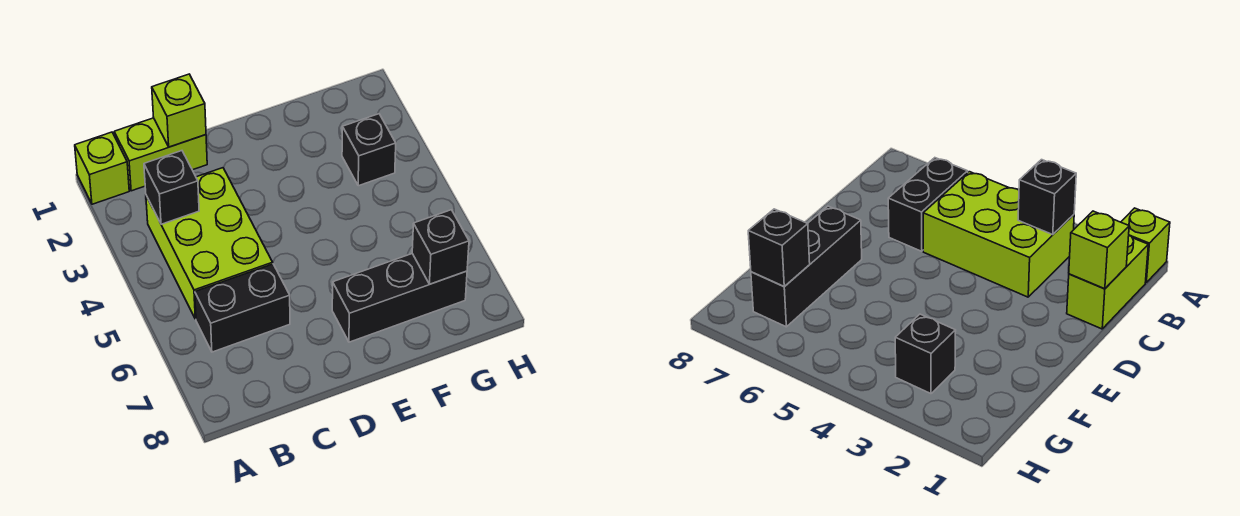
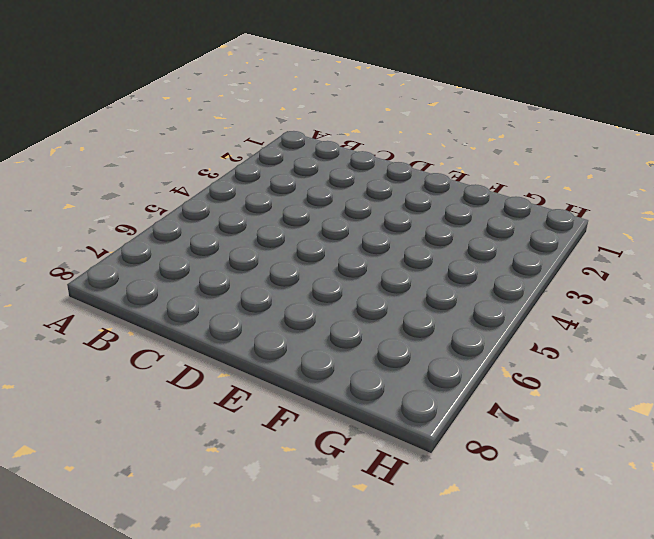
none -> lime brick A1 level 1
none -> lime brick B1:C1 level 1

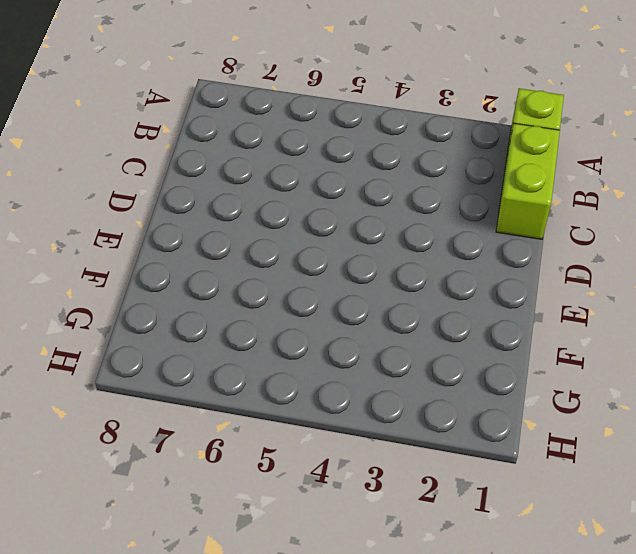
none -> lime brick B3:C5 level 1
none -> black brick B6:C6 level 1

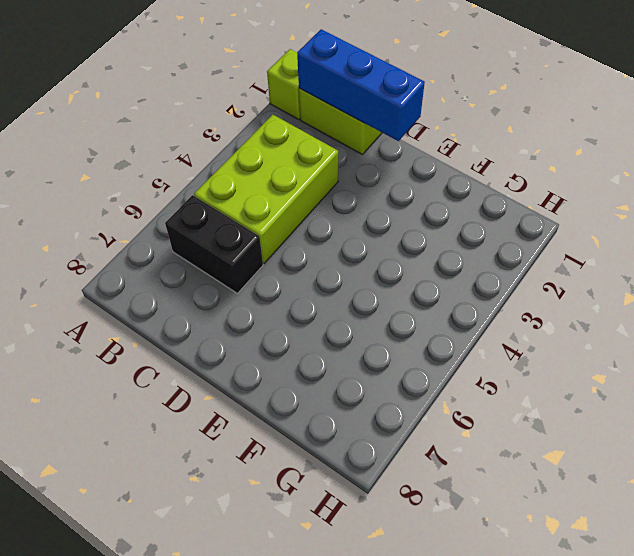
blue brick B1:D1 level 2 -> lime brick C1 level 2
none -> black brick E7:G7 level 1
none -> black brick G3 level 1

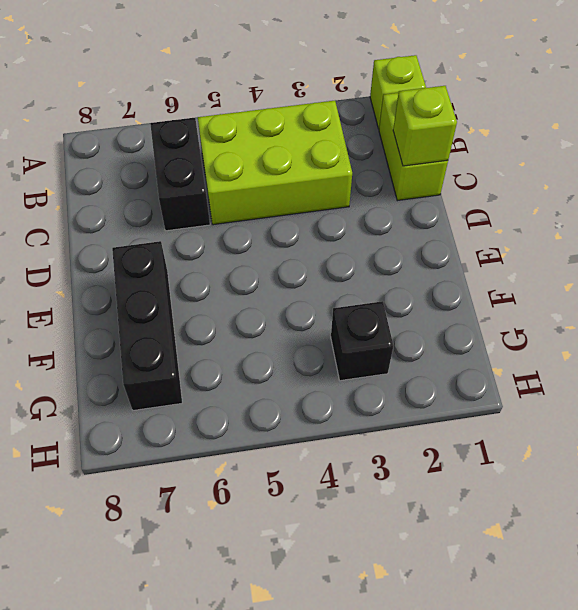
none -> black brick B3 level 2
none -> black brick G7 level 2

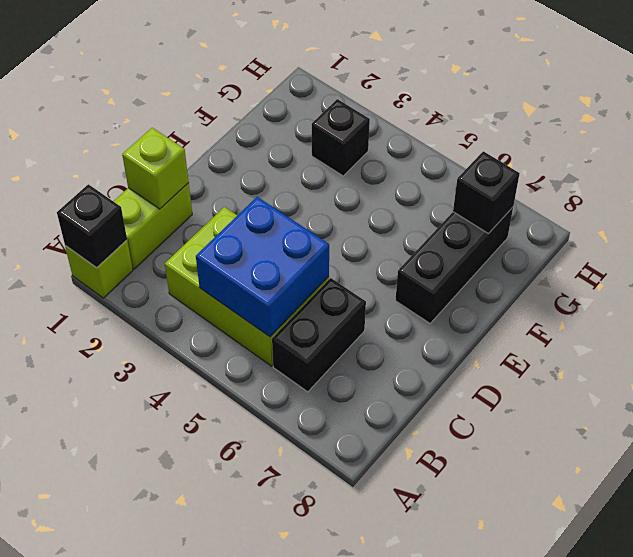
black brick A1 level 2 -> black brick B3 level 2
blue brick B4:C5 level 2 -> none

